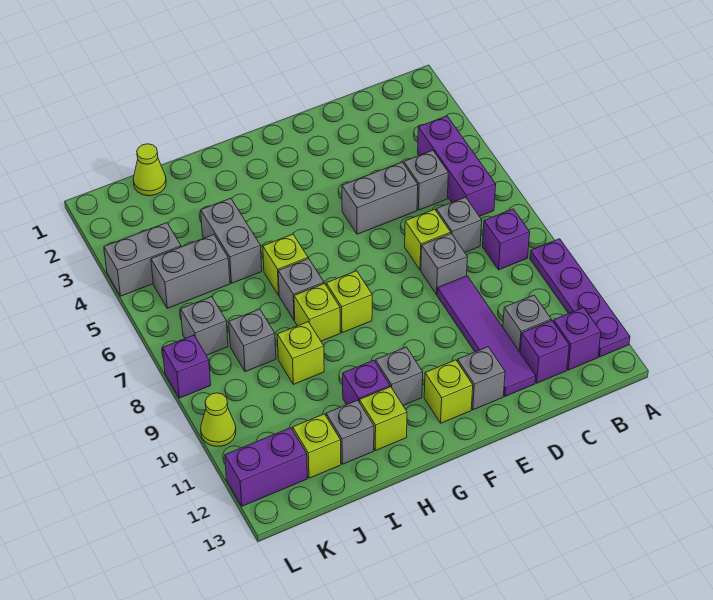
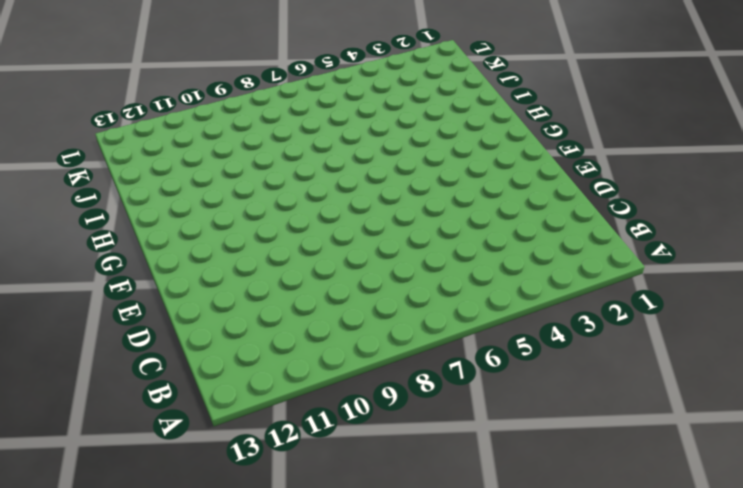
none -> purple plate A9:A12 level 1
none -> purple brick B4:B6 level 1
none -> purple brick B8 level 1
none -> purple brick B12 level 1

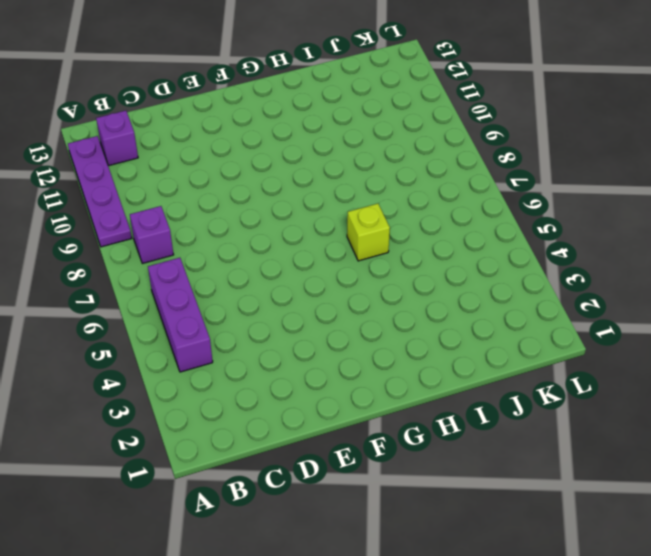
none -> grey brick C5 level 1
none -> grey brick C7 level 1
none -> grey brick C11 level 1
none -> purple brick C12 level 1

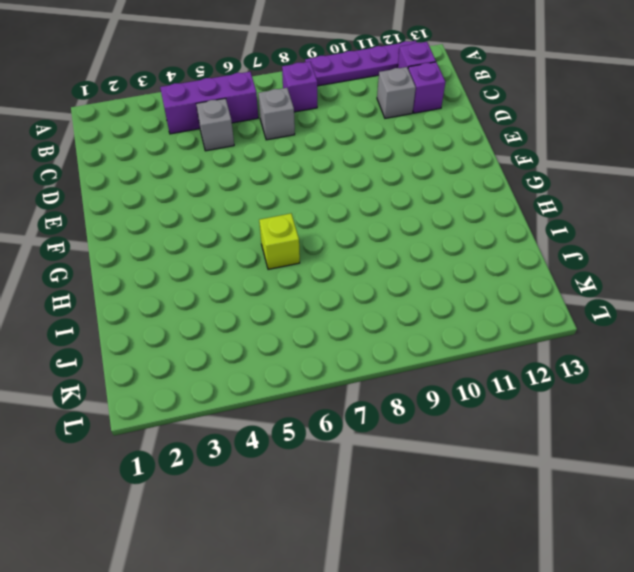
none -> grey brick D5:E5 level 1
none -> lime brick D7 level 1
none -> grey brick D8 level 1
none -> purple tile D9:D12 level 1

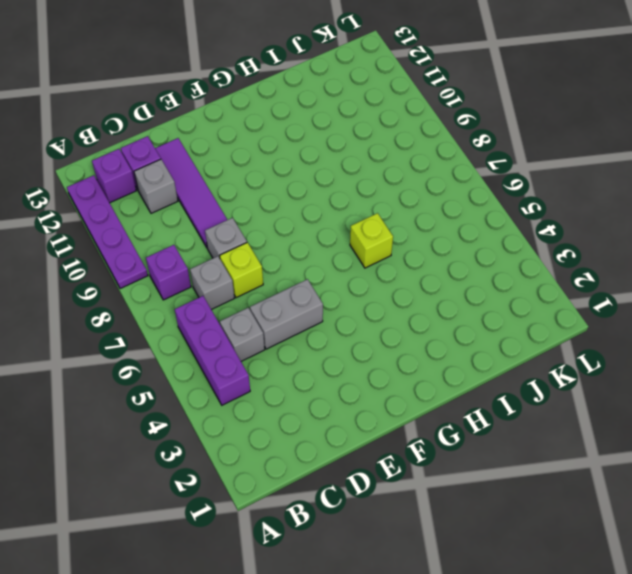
none -> grey brick E12 level 1
none -> lime brick F12 level 1
none -> lime brick G8 level 1
none -> grey brick G11 level 1

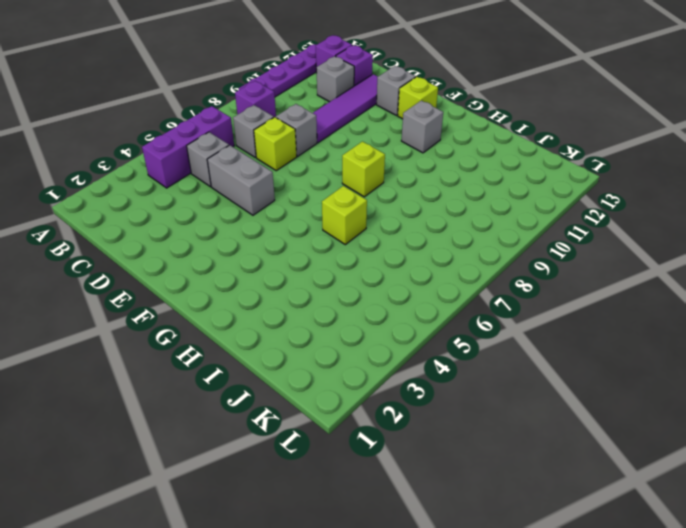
none -> grey brick H7 level 1
none -> lime brick H8 level 1
none -> purple brick H11 level 1
none -> lime brick H12 level 1

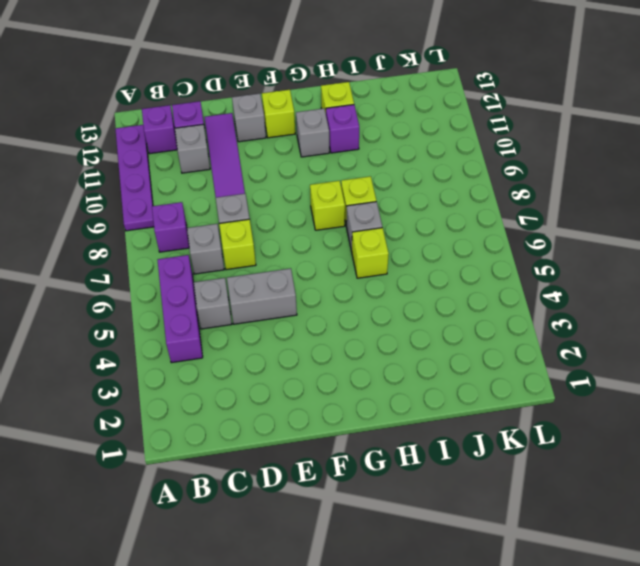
none -> grey brick I4:I5 level 1
none -> lime brick I9 level 1
none -> grey brick I12 level 1
none -> lime cone J1 level 1

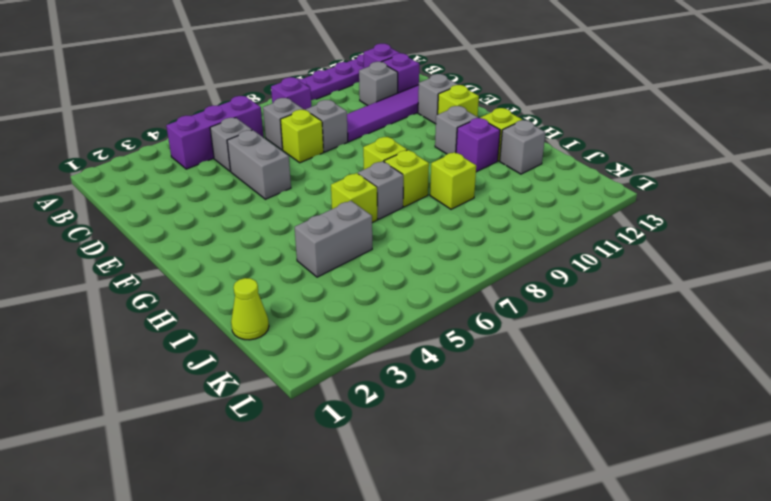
none -> grey brick J5:K5 level 1
none -> grey brick J8 level 1
none -> lime brick J12 level 1
none -> grey brick K4:L4 level 1

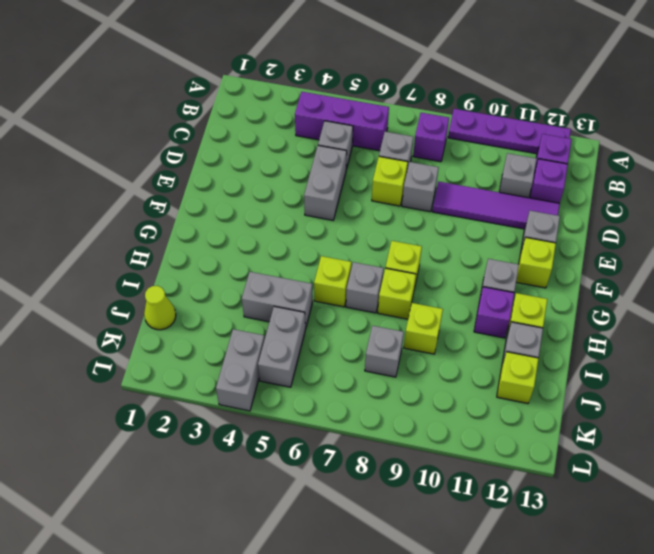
none -> grey brick K7 level 1
none -> purple brick K12:L12 level 1
none -> purple brick L8 level 1
none -> lime cone L10 level 1

